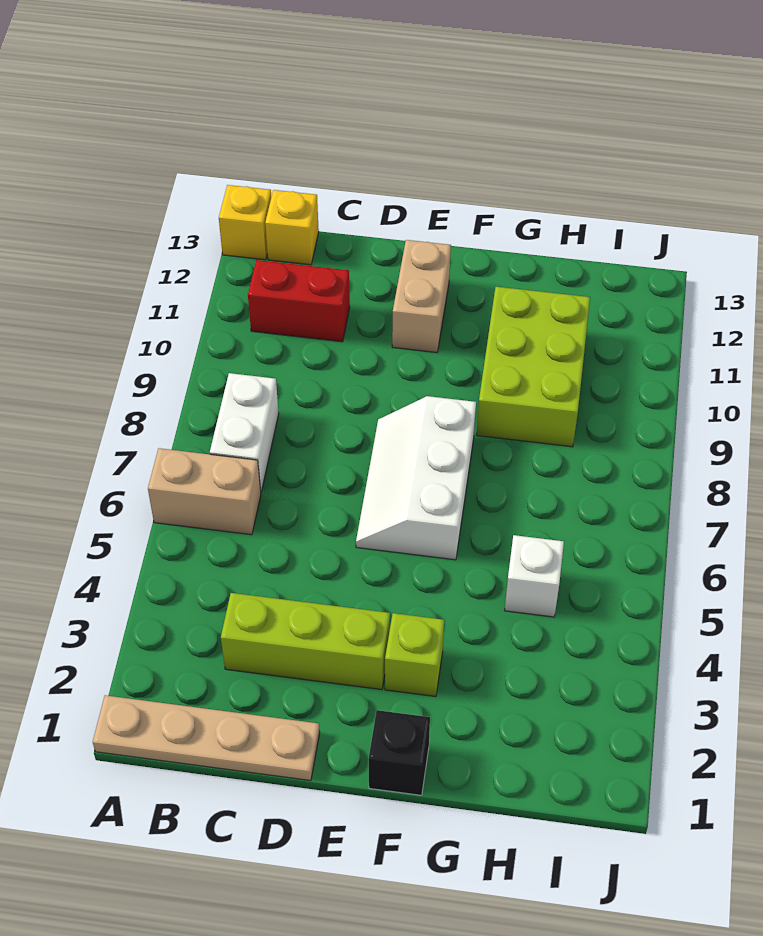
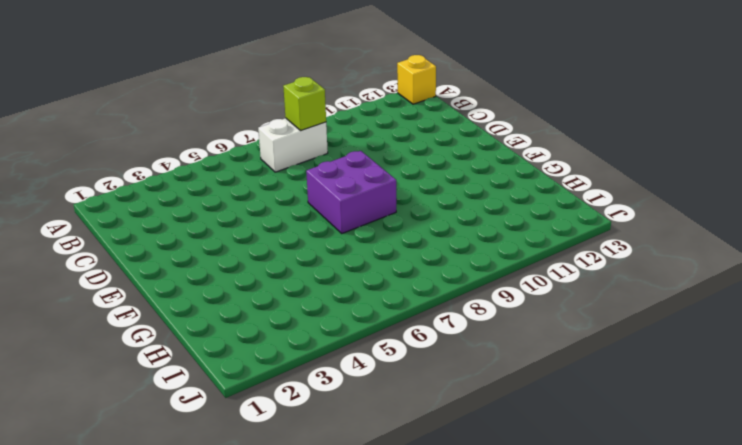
lime brick B8 level 2 -> lime brick F3 level 1
purple brick E7:F8 level 1 -> white slope E6:F8 level 1 top F
none -> tan plate A1:D1 level 1
none -> tan brick A6:B6 level 1
none -> red brick B11:C11 level 1

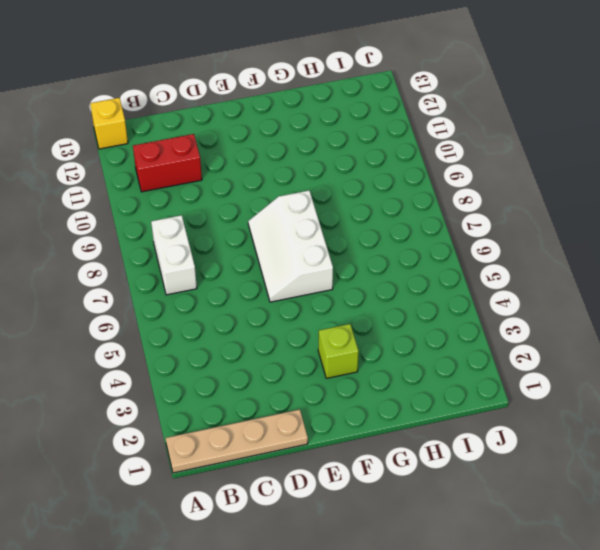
none -> tan brick A6:B6 level 1
none -> yellow brick B13 level 1
none -> lime brick C3:E3 level 1

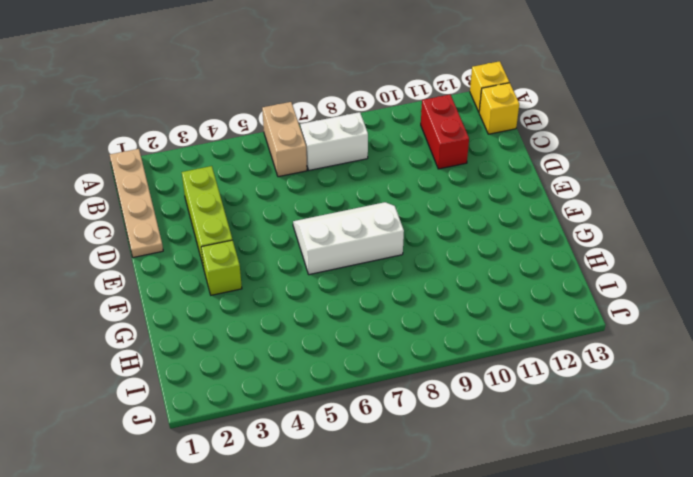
none -> tan brick E11:E12 level 1
none -> black brick F1 level 1
none -> lime brick G9:H11 level 1

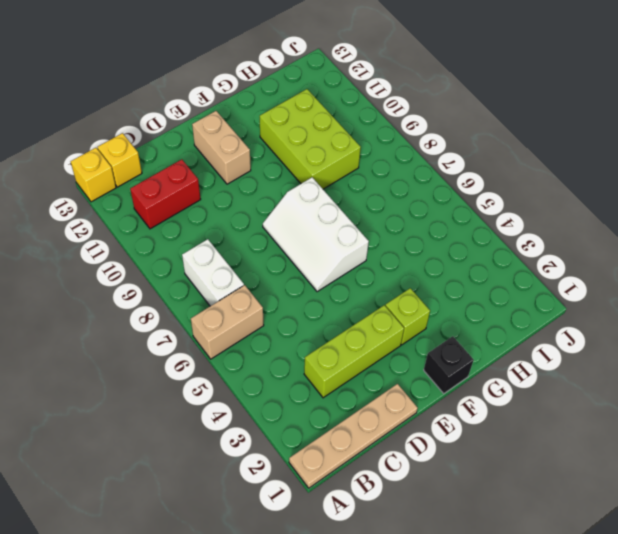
none -> white brick H5 level 1

